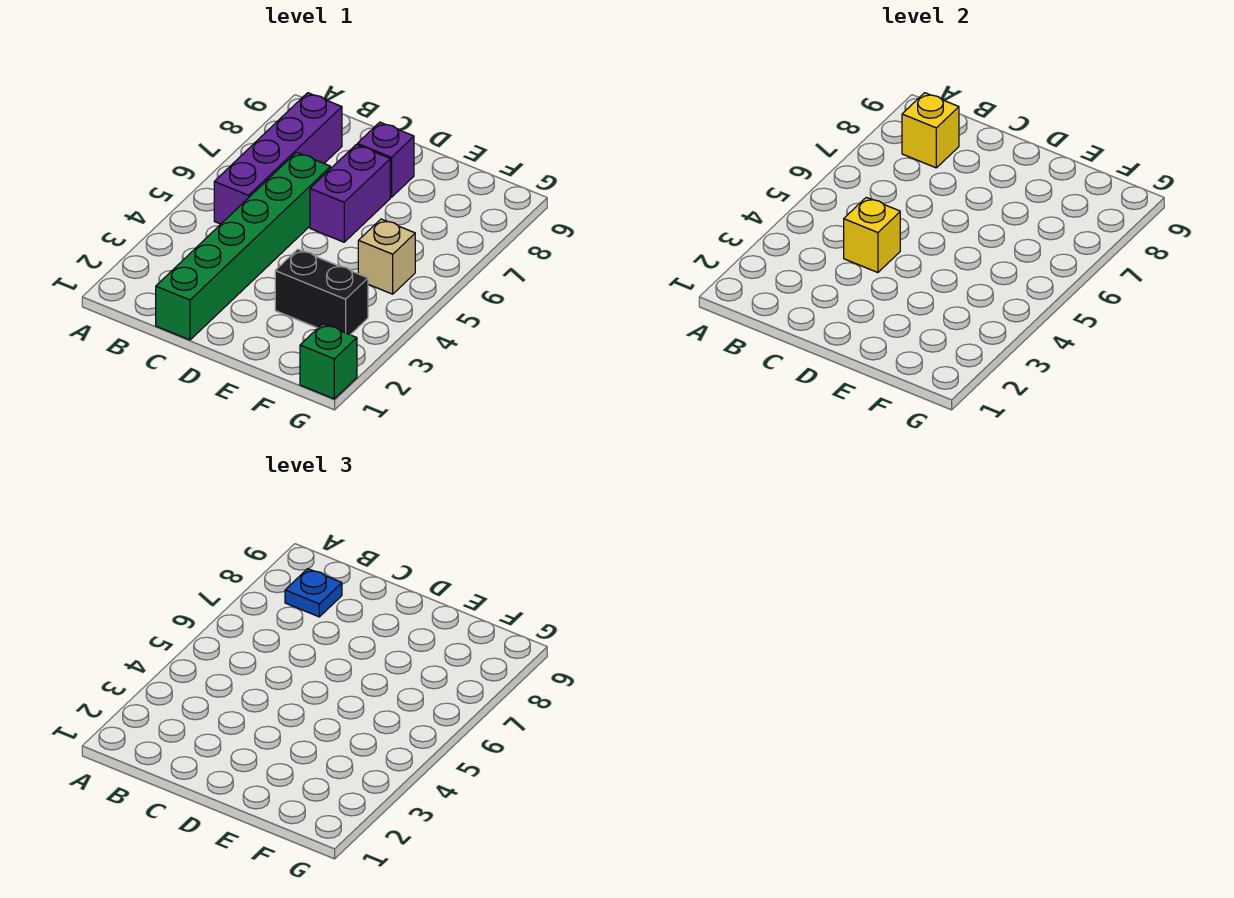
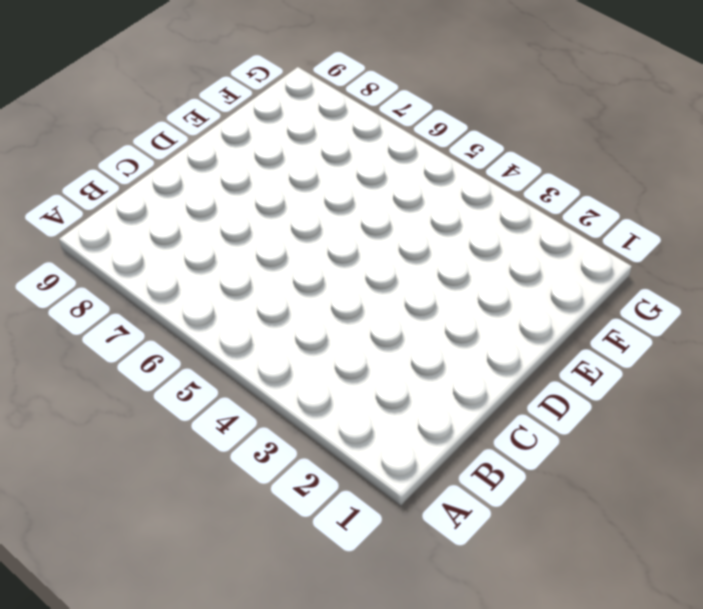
none -> purple brick B5:B8 level 1
none -> green brick C1:C6 level 1

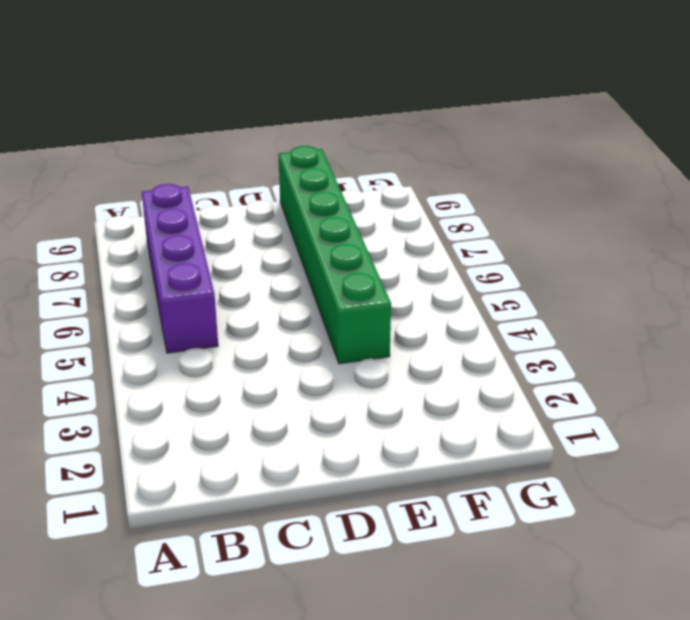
green brick E4:E9 level 1 -> green brick C1:C6 level 1
none -> purple brick D6:D7 level 1
none -> purple brick D8 level 1

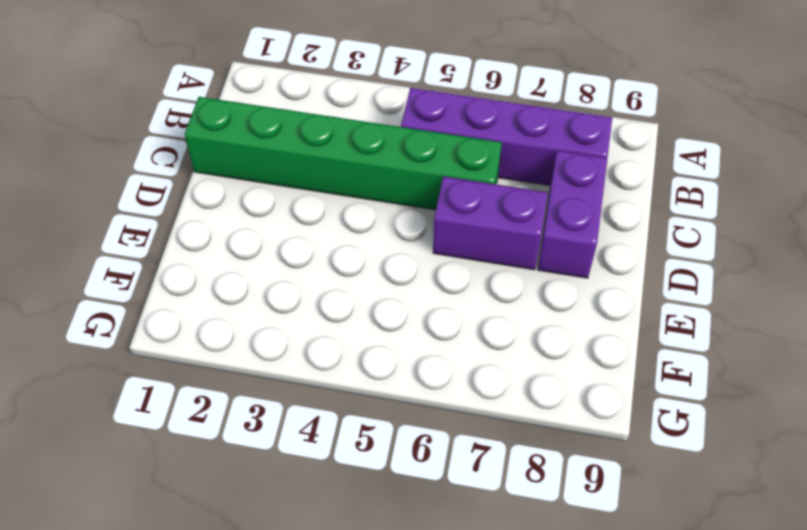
purple brick C8:D8 level 1 -> purple brick D8 level 1
none -> black brick E3:F3 level 1
none -> tan brick F5 level 1

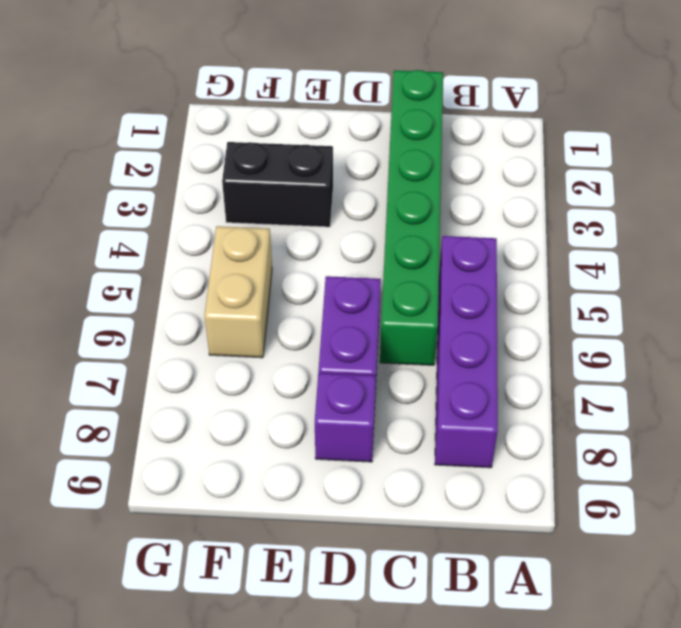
tan brick F5:F6 level 1 -> tan brick F5 level 1
none -> green brick G1 level 1
none -> yellow brick B8 level 2

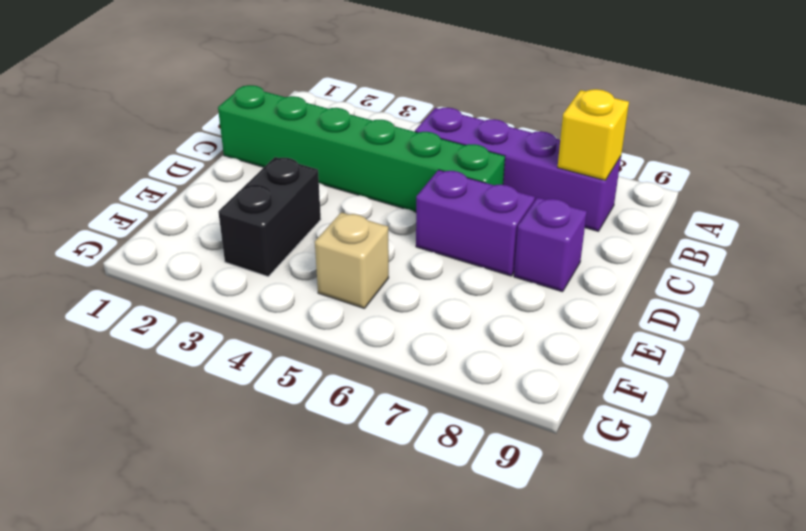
none -> green brick G1 level 1
none -> yellow brick C4 level 2

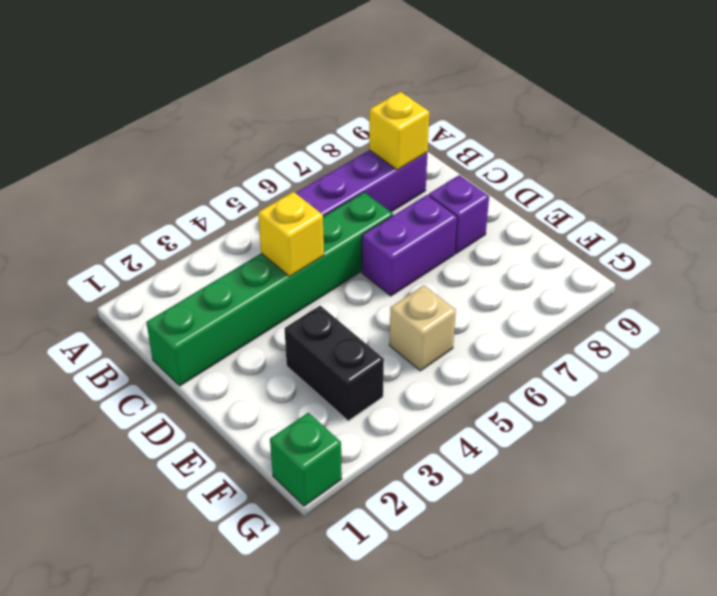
none -> blue plate B8 level 3

